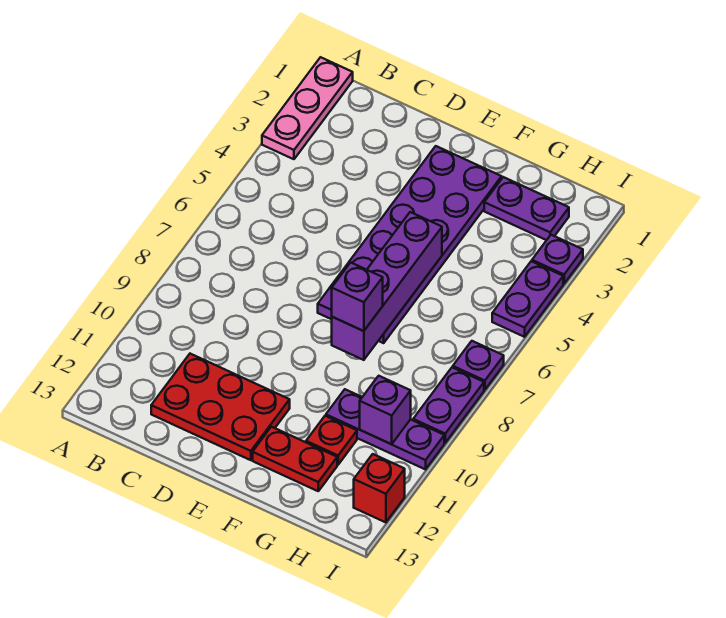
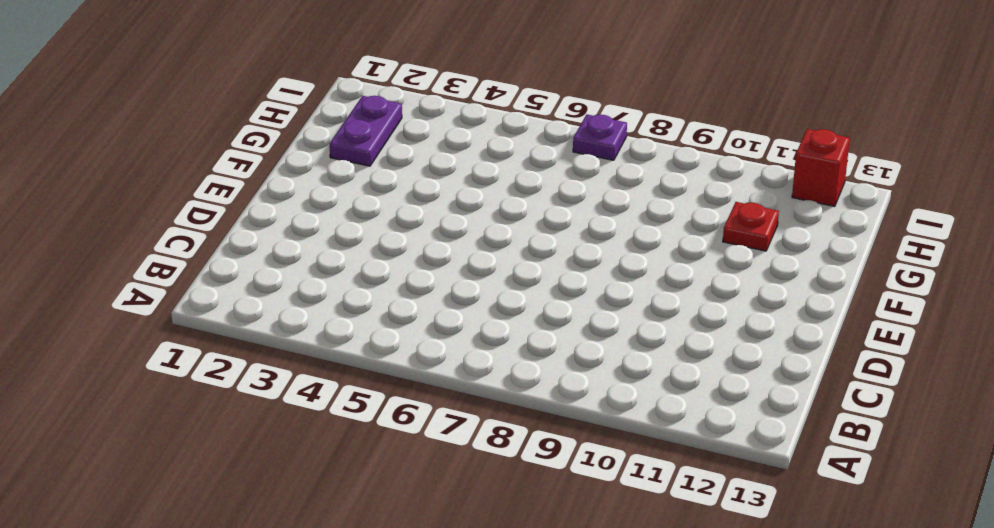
none -> pink plate A1:A3 level 1
none -> red plate C11:E12 level 1
none -> purple plate E2:F7 level 1

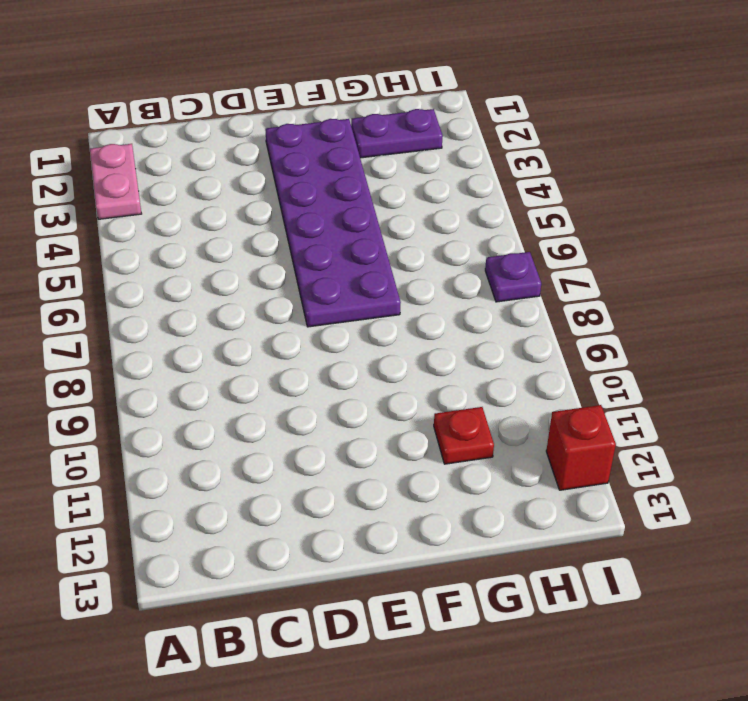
pink plate A2:A3 level 1 -> pink plate A1:A3 level 1
none -> red plate C11:E12 level 1
none -> red plate F12:G12 level 1
none -> purple plate G10:I10 level 1

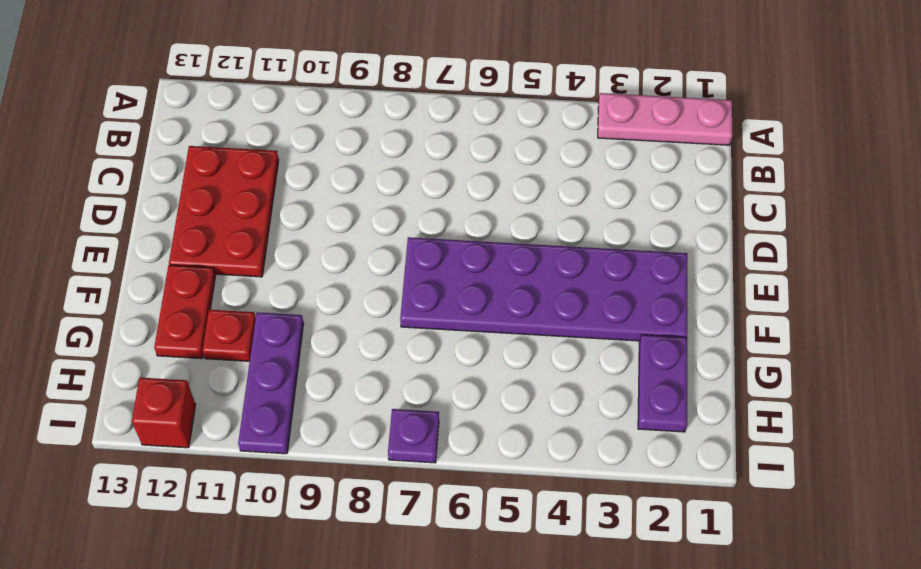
none -> purple plate I3 level 1
none -> purple plate I4:I5 level 1
none -> purple plate I8:I9 level 1

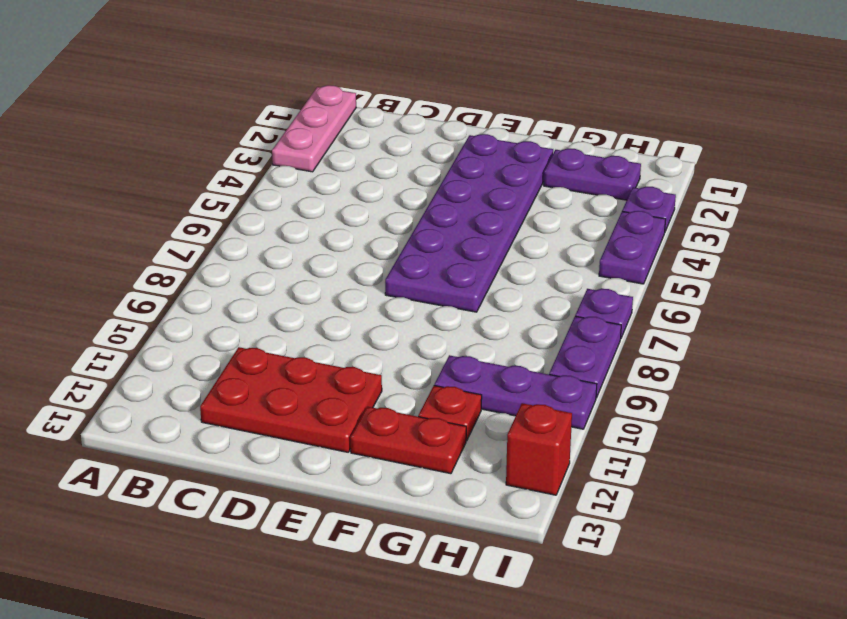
none -> purple brick F5:F8 level 2
none -> purple brick H10 level 2
none -> purple brick F8 level 3

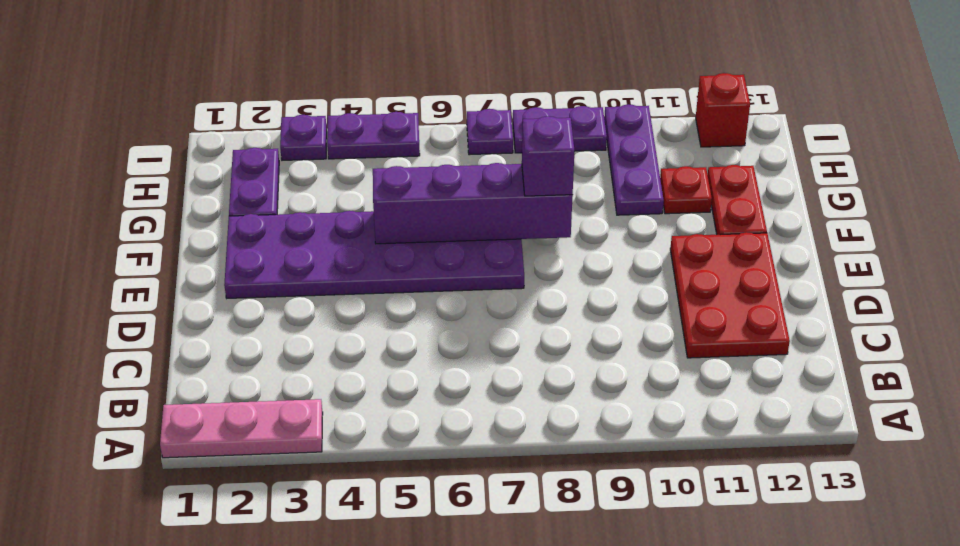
none -> purple brick H10 level 2

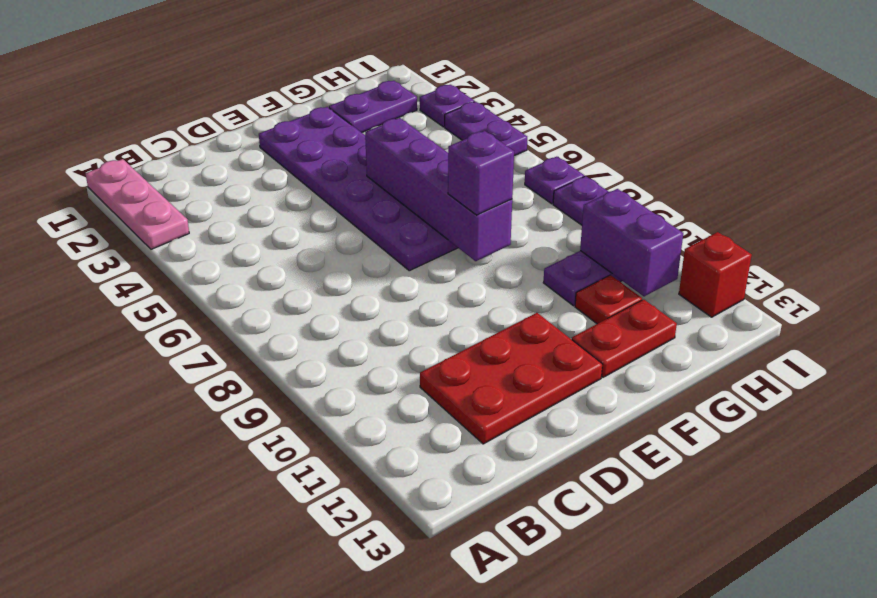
purple brick H10:H11 level 2 -> purple brick H10 level 2

